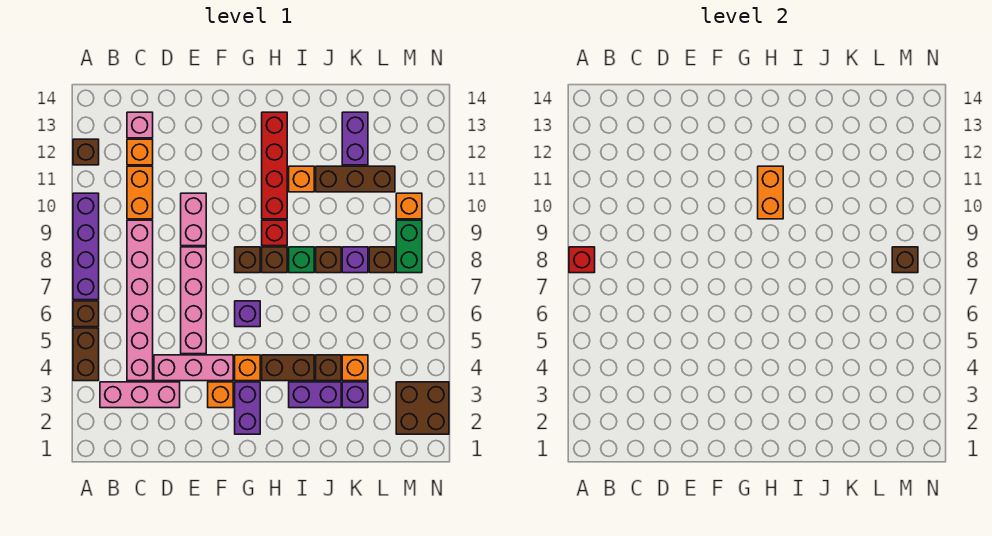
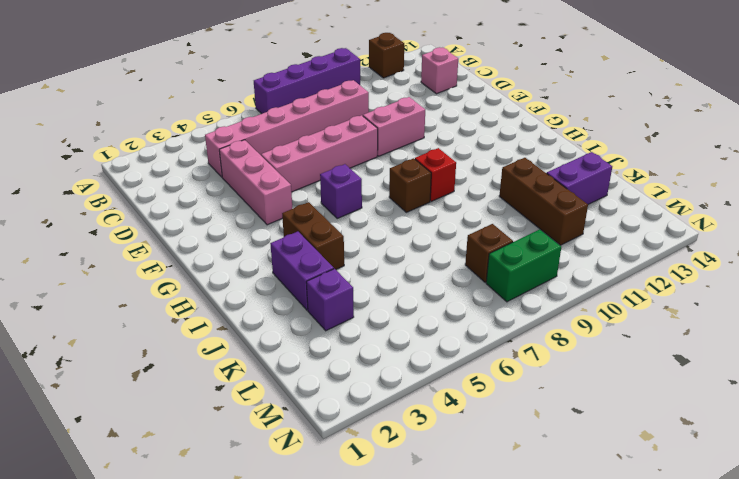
none -> brown brick A4:A5 level 1
none -> brown brick A6 level 1
none -> pink brick B3:D3 level 1
none -> orange brick C10:C11 level 1

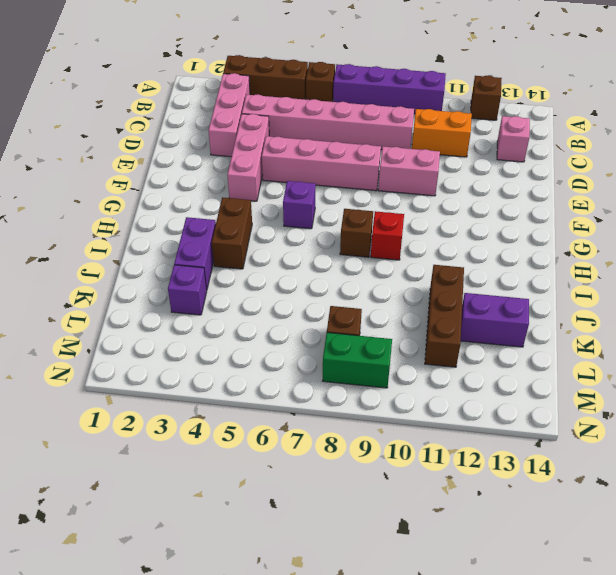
brown brick A3:A5 level 1 -> brown brick A4:A5 level 1
none -> orange brick C12 level 1
none -> orange brick F3 level 1
none -> purple brick G2:G3 level 1
none -> orange brick G4 level 1

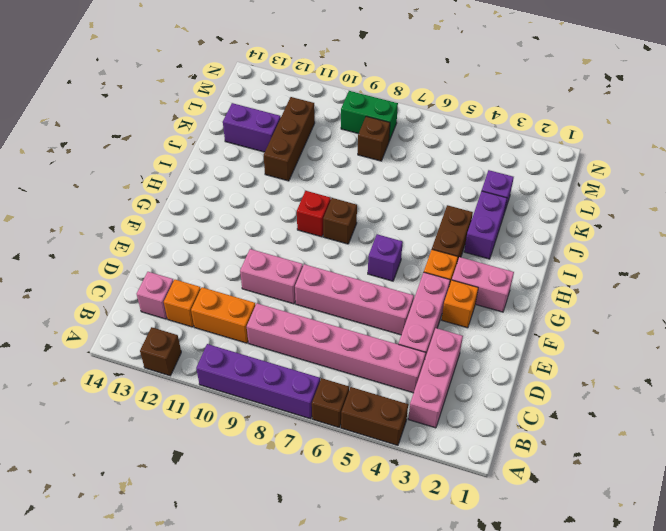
pink brick G2:G3 level 1 -> purple brick G2:G3 level 1
none -> brown brick G8 level 1
none -> red brick H10:H13 level 1
none -> green brick I8 level 1
none -> orange brick I11 level 1

